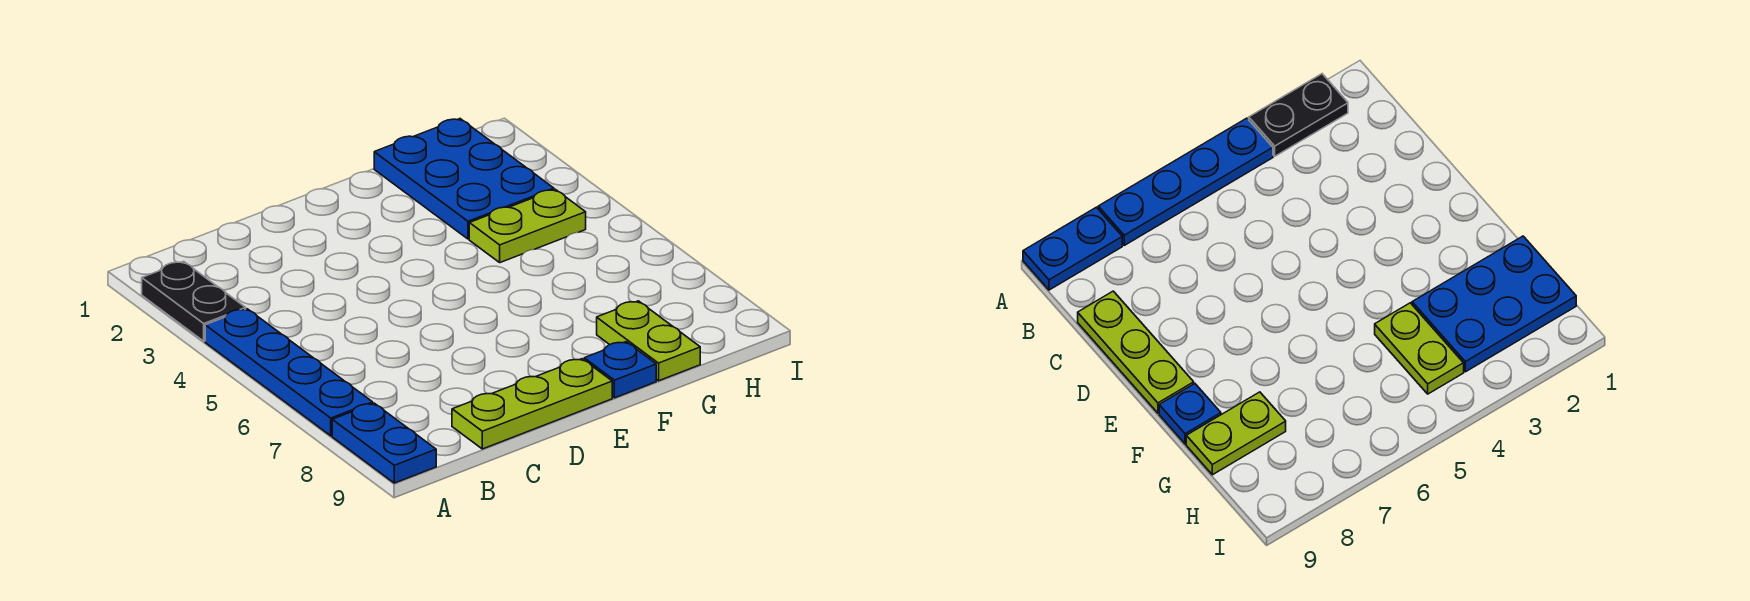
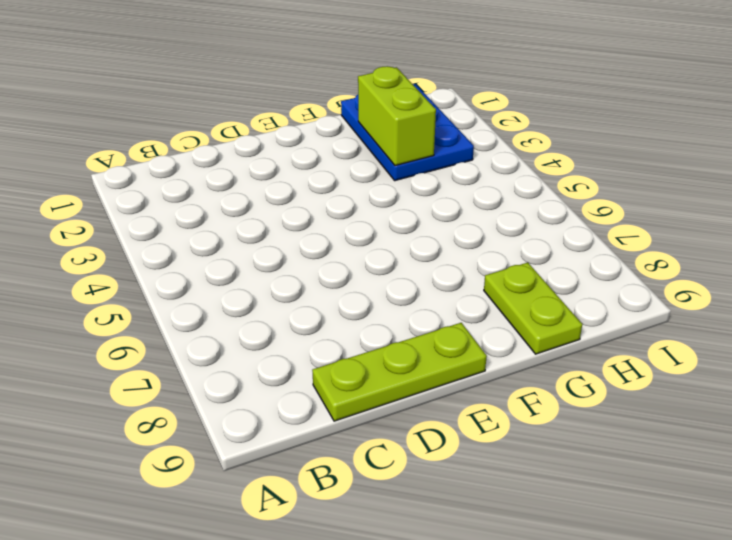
lime brick G2:G3 level 2 -> none
none -> black plate A2:A3 level 1
none -> blue plate A4:A7 level 1

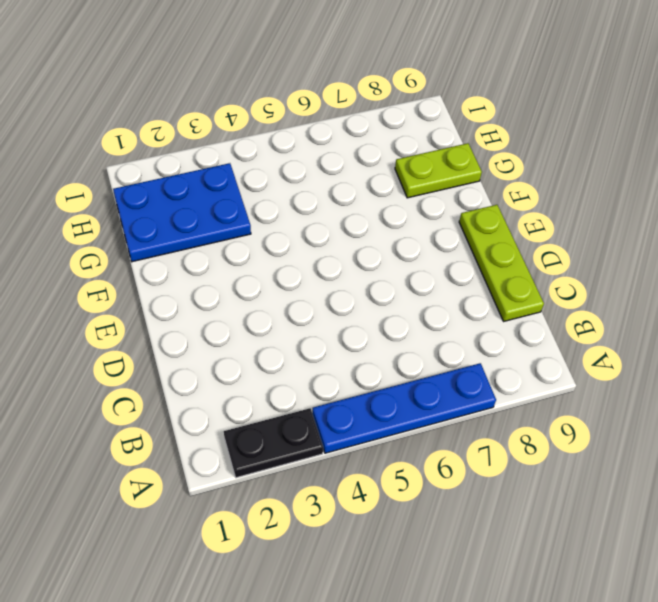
none -> blue plate A8:A9 level 1
none -> blue plate F9 level 1

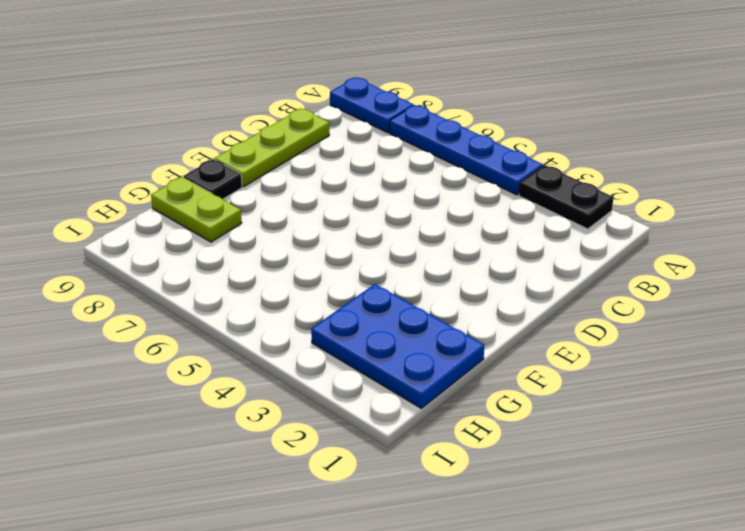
black plate F9 level 1 -> blue plate F9 level 1
none -> lime plate G4:H4 level 1

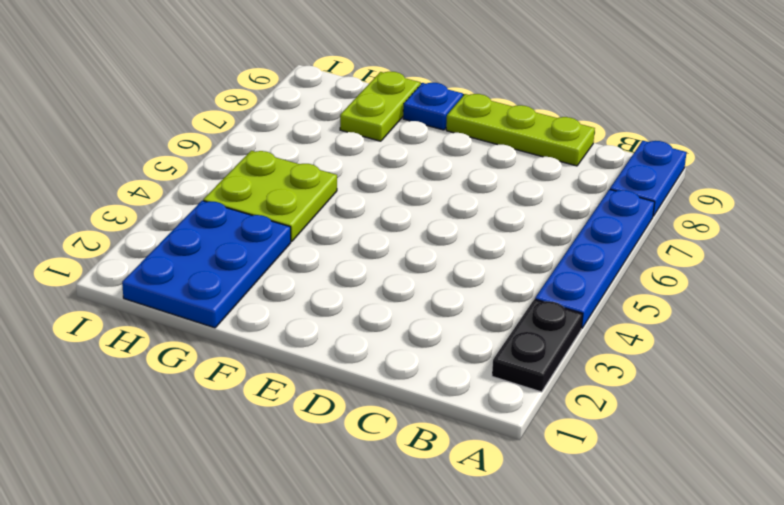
lime plate G4:H5 level 1 -> lime plate G4:H4 level 1

